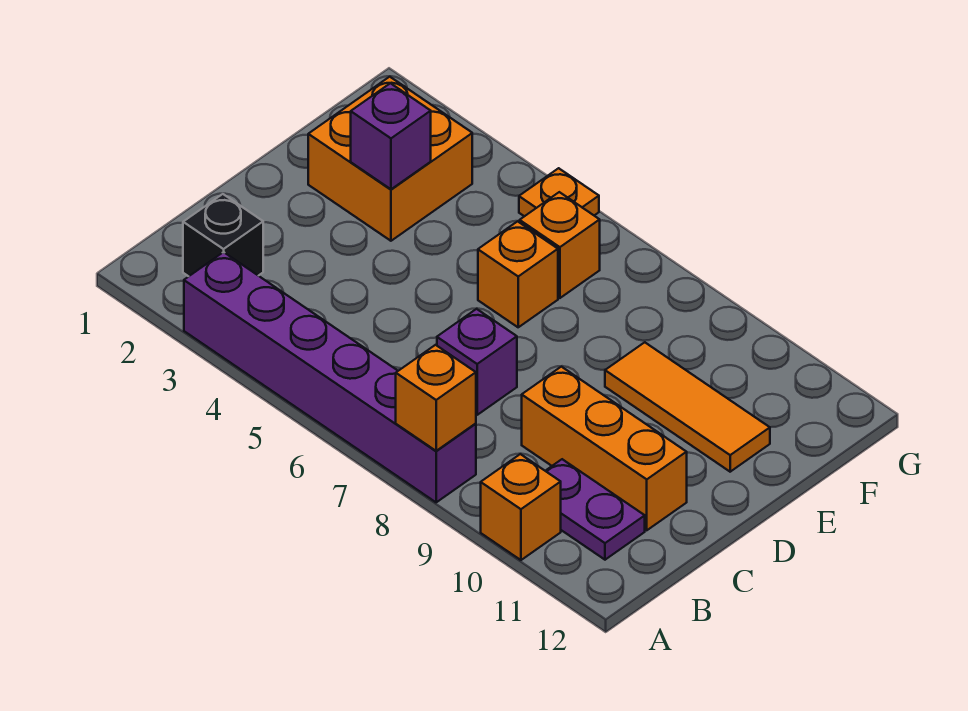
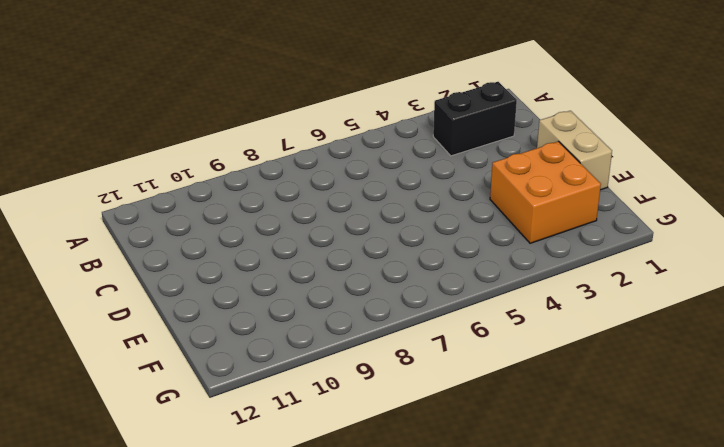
black brick B2:B3 level 1 -> black brick B2 level 1
tan brick D1:E1 level 1 -> none
none -> purple brick A3:A8 level 1
none -> orange brick A10 level 1
none -> purple plate B10:B11 level 1

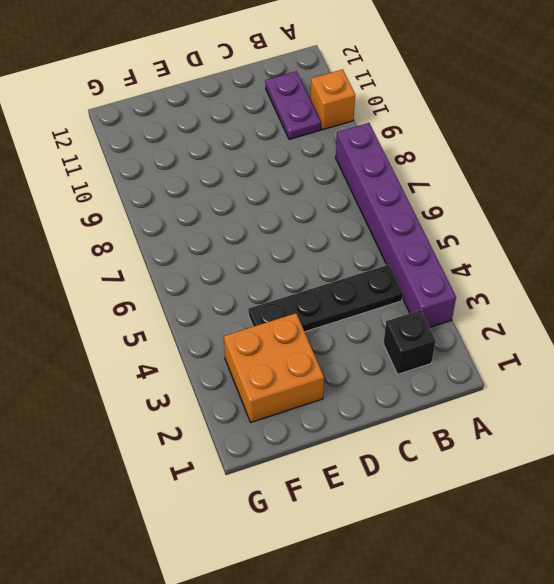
black plate B4:E4 level 1 -> none
none -> purple brick C7 level 1
none -> orange brick C9:C11 level 1
none -> orange brick E6 level 1

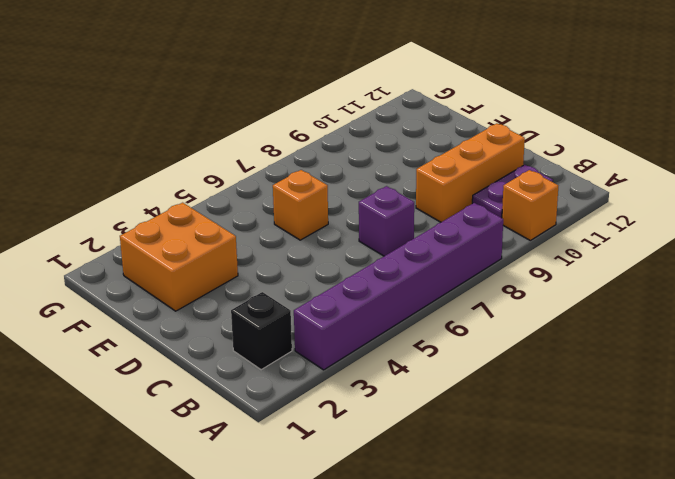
none -> orange tile E9:E11 level 1
none -> orange brick F6 level 1
none -> orange plate G5 level 1

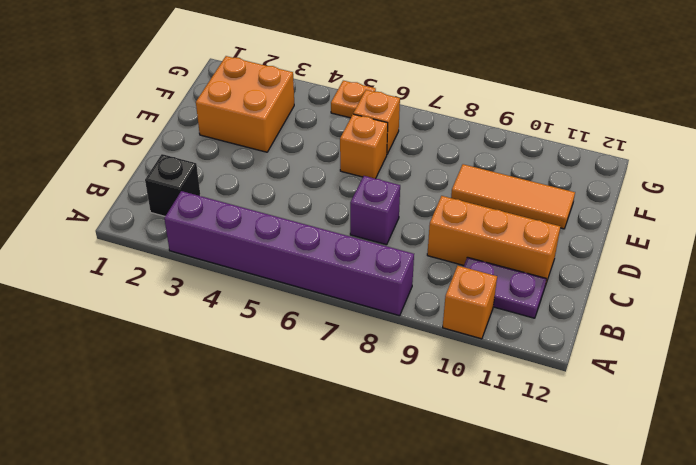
none -> orange brick A8 level 2
none -> purple brick E3 level 2

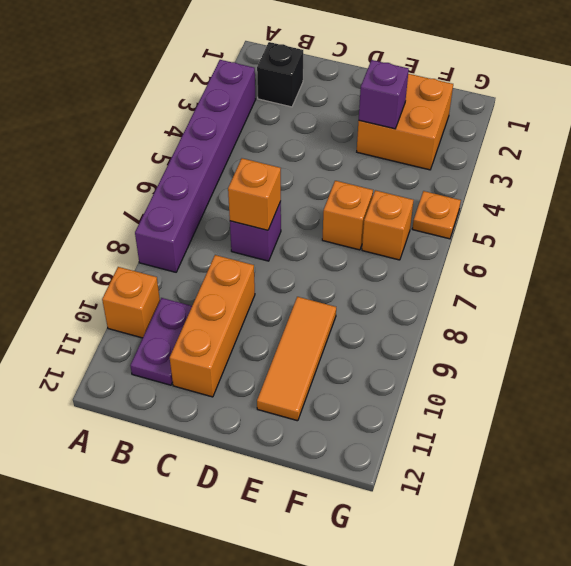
orange brick C7 level 2 -> orange brick A8 level 2

